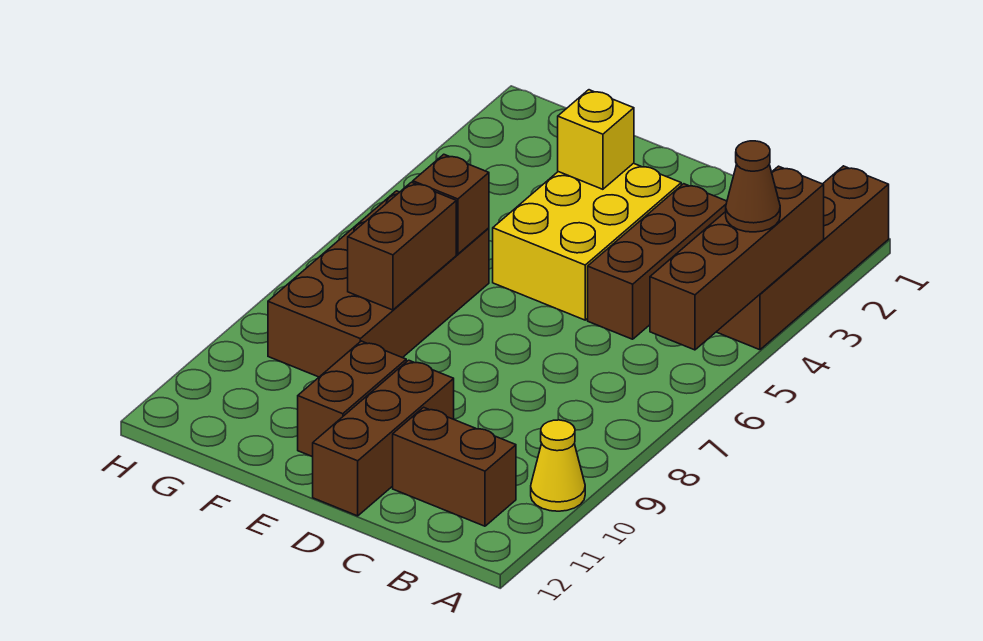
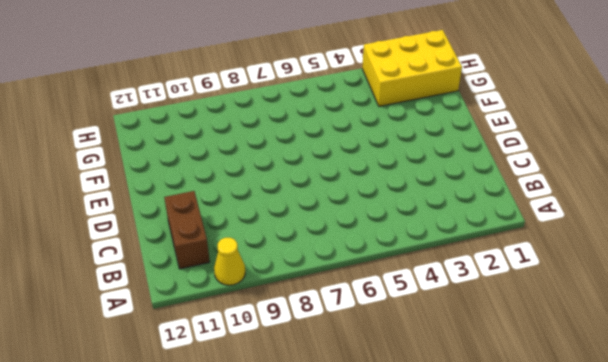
yellow brick G1:H3 level 1 -> yellow brick D3:E5 level 1
none -> brown brick A1:A4 level 1
none -> brown brick C3:C5 level 1
none -> brown brick D10:D12 level 1

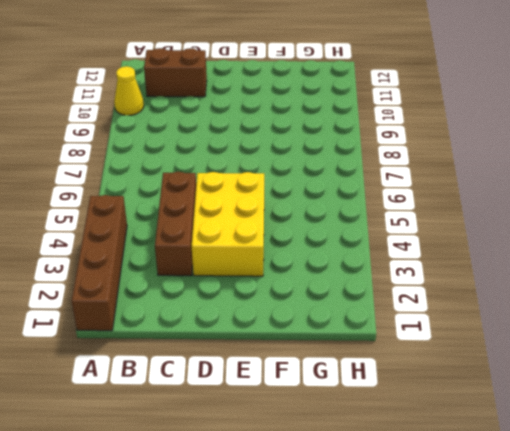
none -> brown brick D10:D12 level 1
none -> brown brick E10:E11 level 1
none -> brown brick F6:G9 level 1

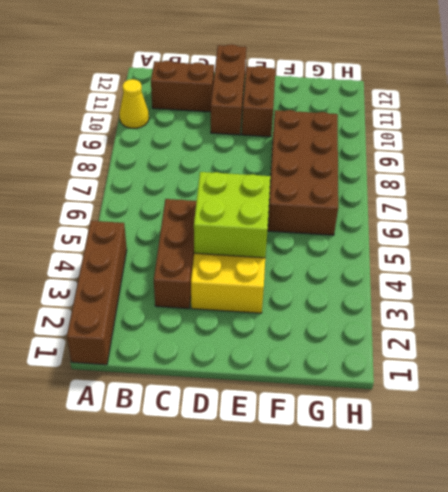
lime brick D4:E5 level 2 -> none
none -> brown brick A3:A6 level 2
none -> yellow brick E3 level 2
none -> brown brick F6 level 2

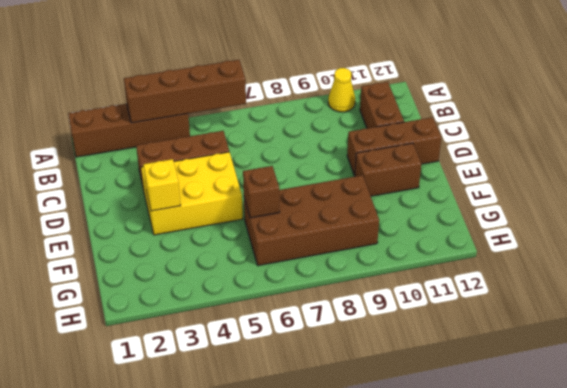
none -> brown brick F7:F8 level 2
none -> brown cone A4 level 3

